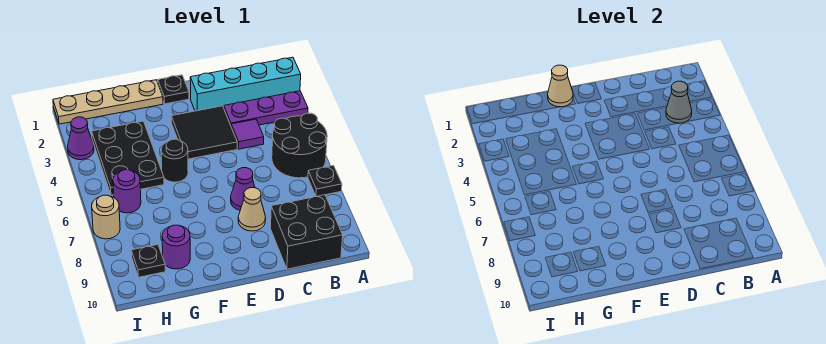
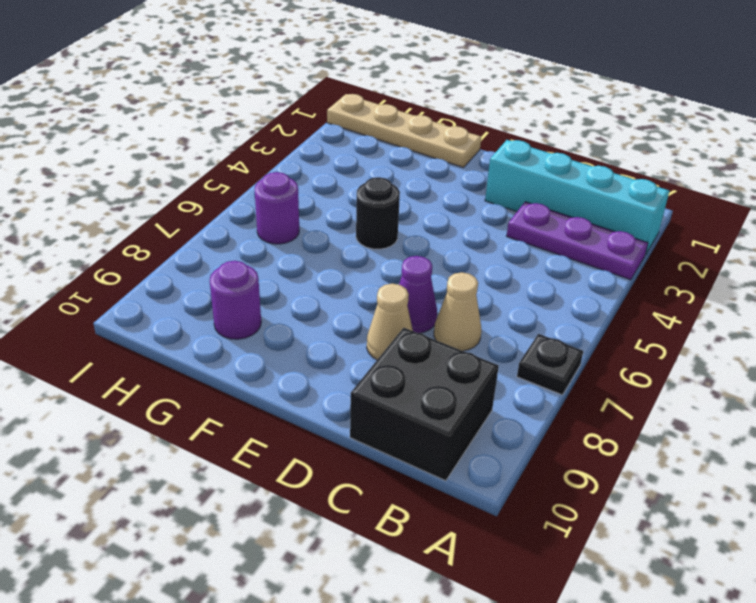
tan cone C7 level 1 -> tan cone F1 level 2
none -> black round brick A5:B6 level 1
none -> purple tile C4 level 1
none -> black tile D3:E4 level 1

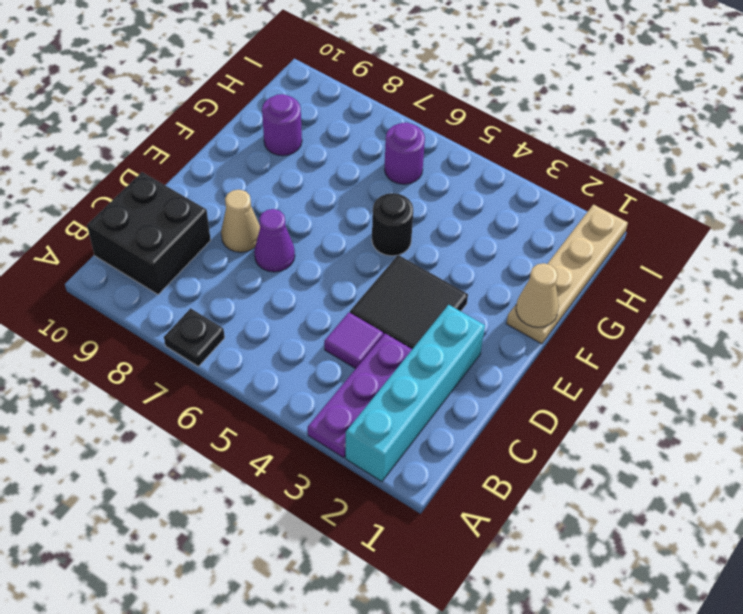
none -> black round brick A5:B6 level 1
none -> black plate E1 level 1
none -> black plate G3:H5 level 1

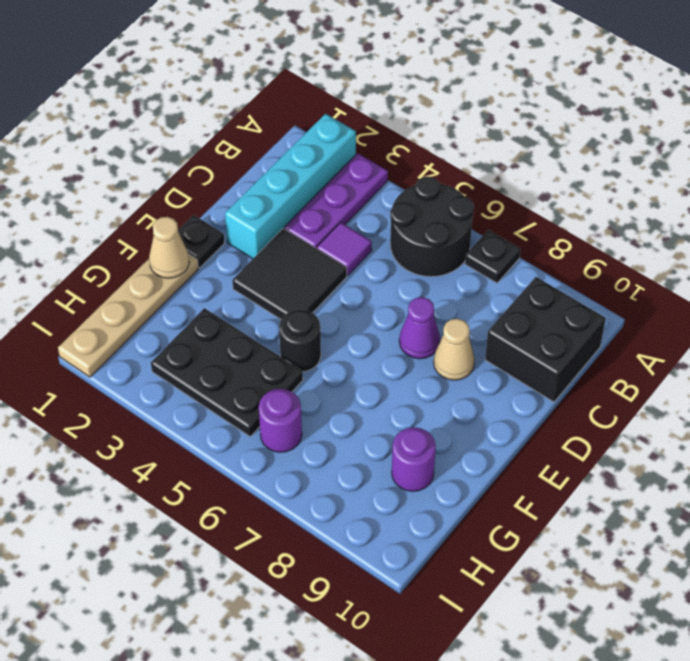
none -> black plate H9 level 1
none -> purple cone I3 level 1
none -> tan round brick I7 level 1

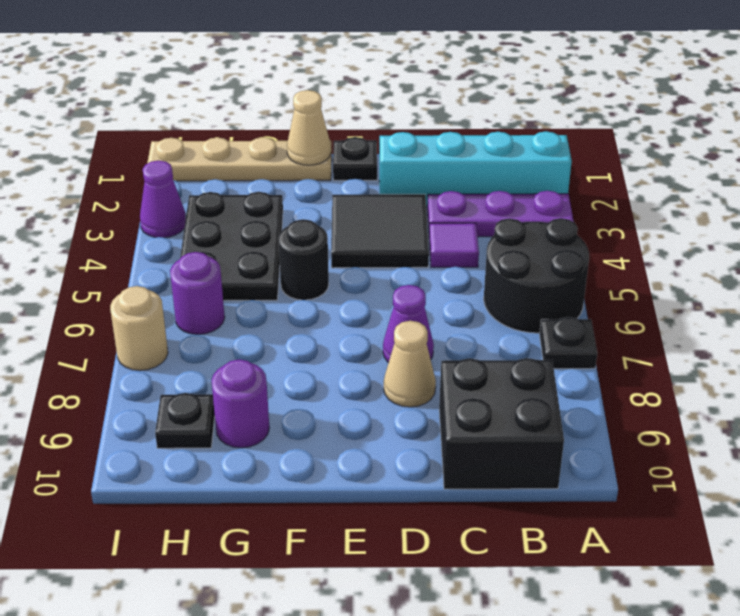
none -> grey cone B3 level 2

